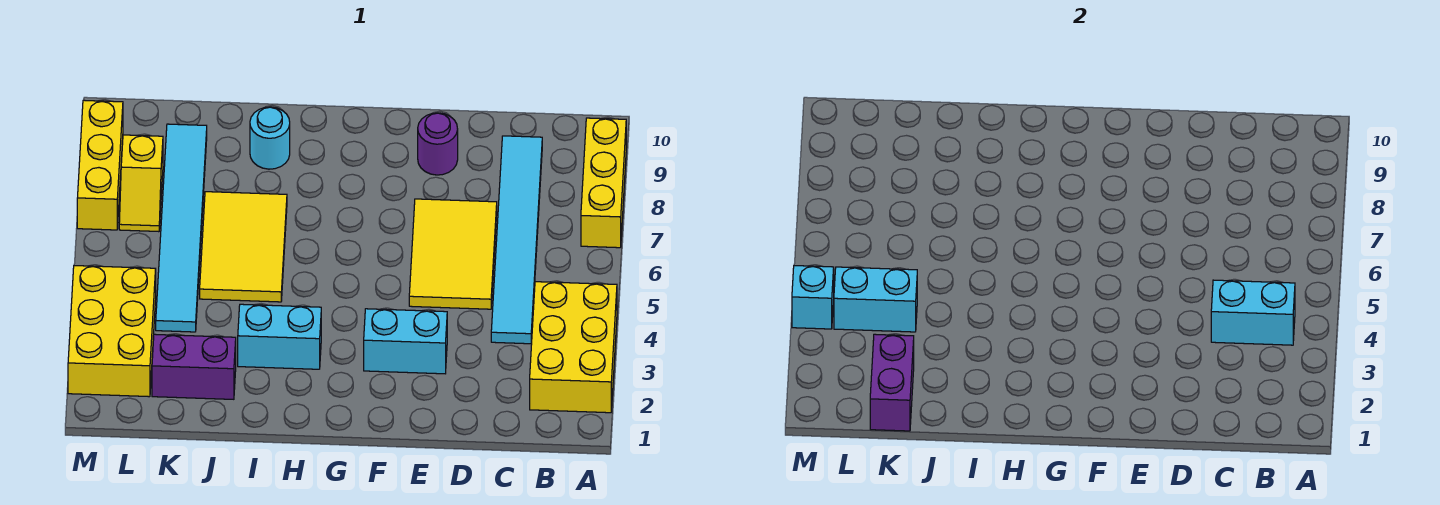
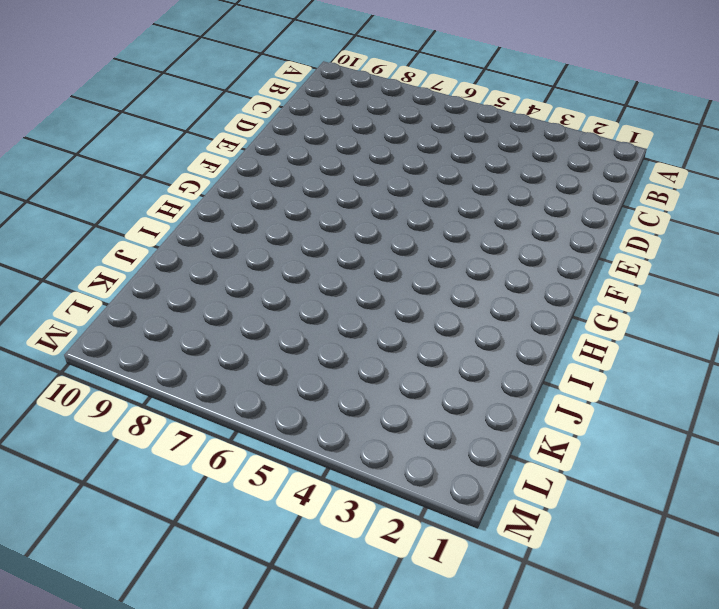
none -> yellow brick A2:B4 level 1
none -> yellow brick A7:A9 level 1
none -> cyan tile C4:C9 level 1

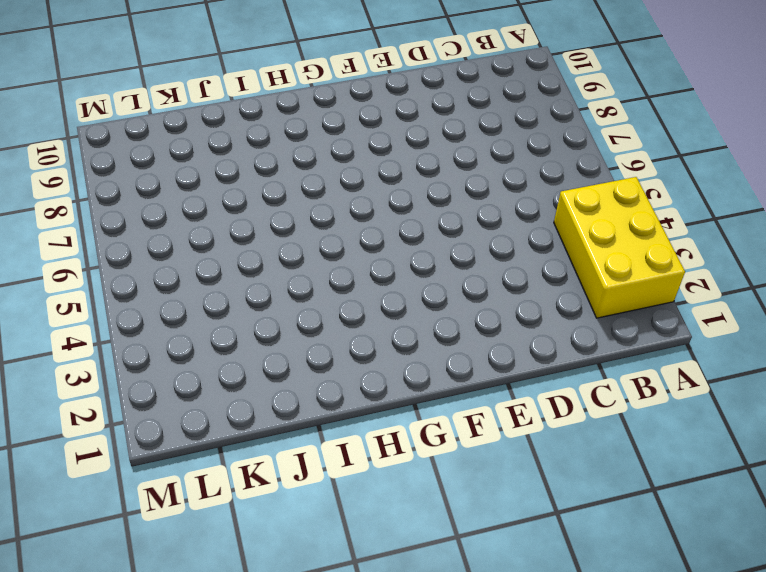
none -> yellow brick A7:A9 level 1
none -> cyan tile C4:C9 level 1
none -> yellow tile D5:E7 level 1

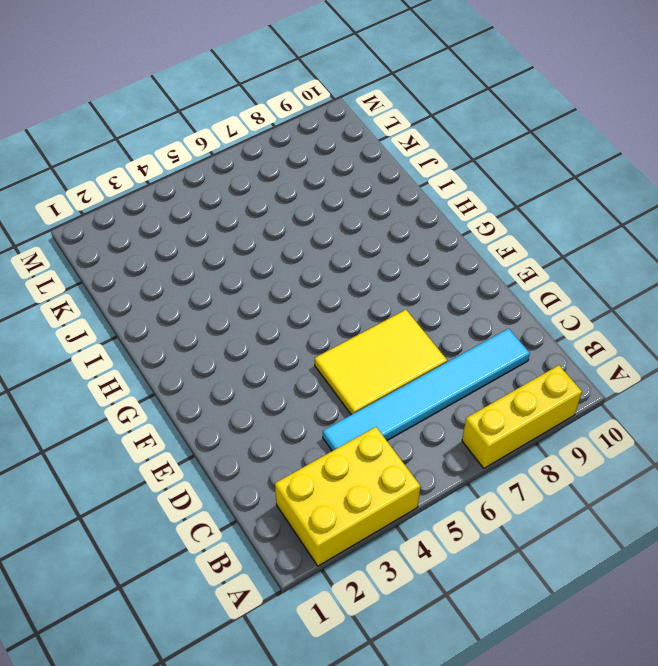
none -> cyan brick E3:F3 level 1
none -> purple round brick E9 level 1
none -> cyan brick H3:I3 level 1

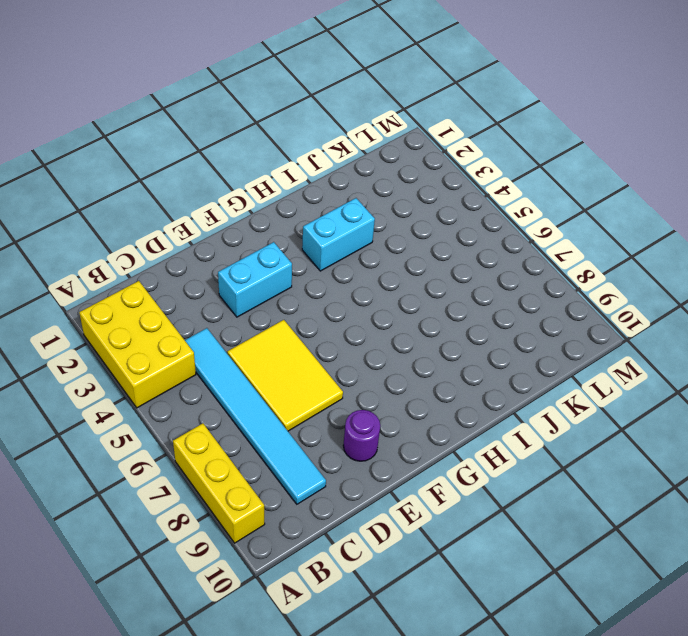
none -> yellow tile I5:J7 level 1
none -> cyan round brick I9 level 1
none -> purple brick J2:K2 level 1

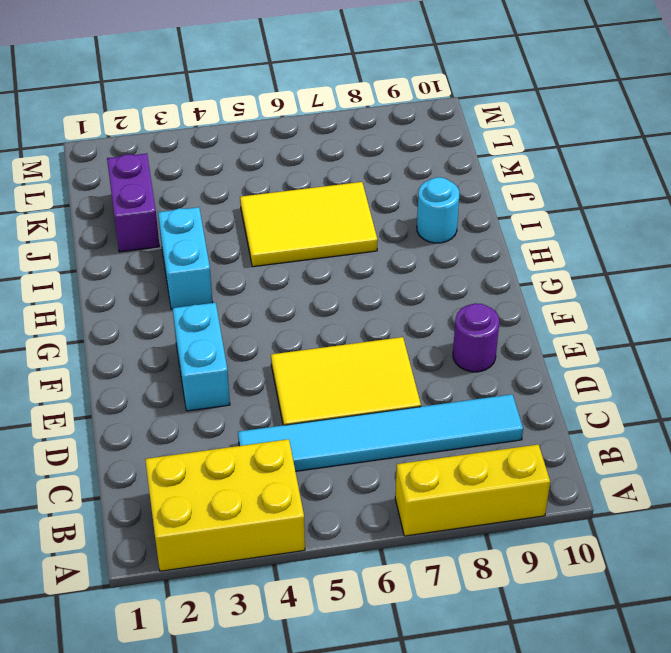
none -> cyan tile K4:K9 level 1
none -> yellow brick L2:M4 level 1
none -> yellow slope L7:L8 level 1 top 8

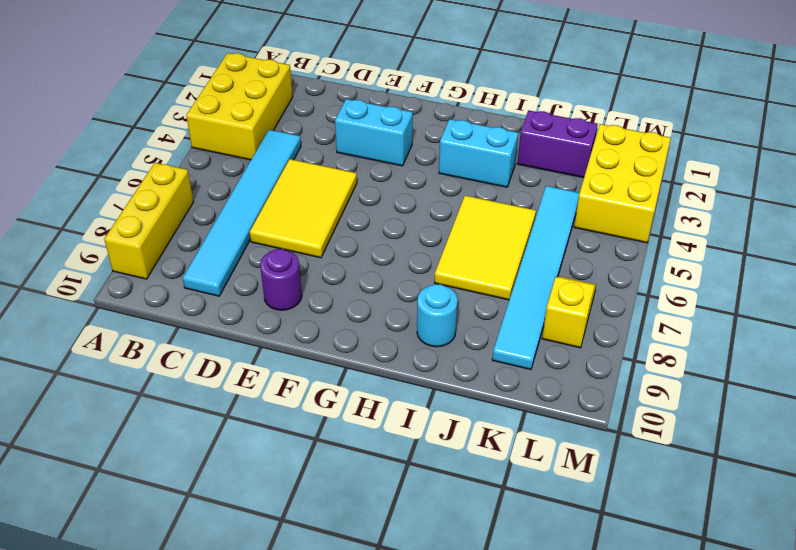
none -> yellow brick M7:M9 level 1
none -> cyan brick B4:C4 level 2
none -> purple brick K1:K2 level 2

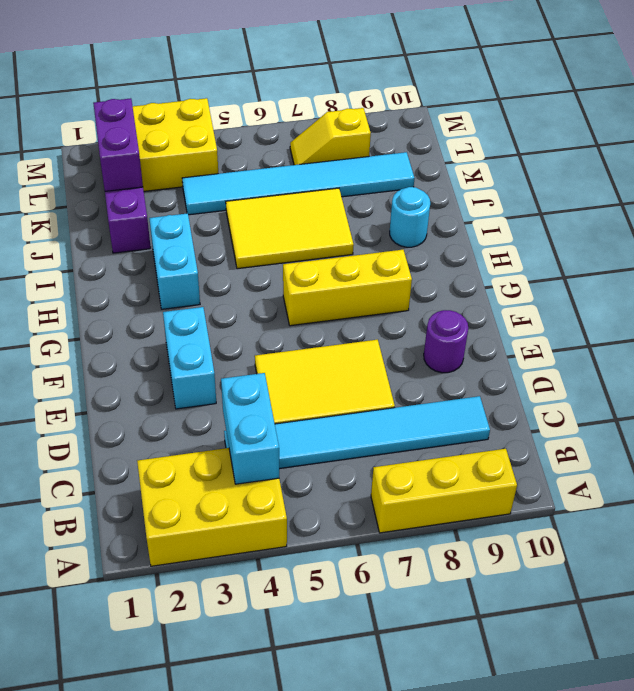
yellow brick G6:G8 level 1 -> yellow brick M7:M9 level 1
purple brick K2:L2 level 2 -> purple brick K1:K2 level 2
none -> cyan brick K4:L4 level 2
none -> cyan brick M4 level 2

